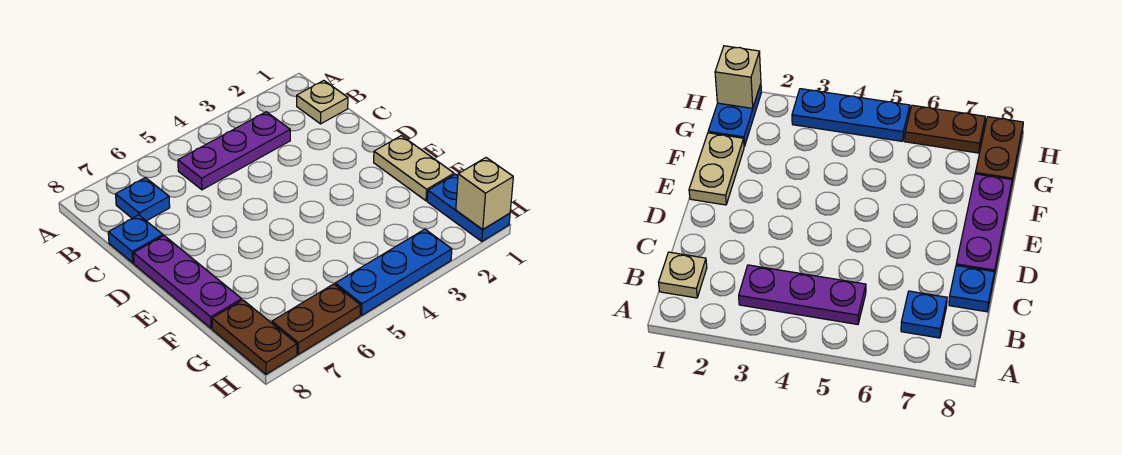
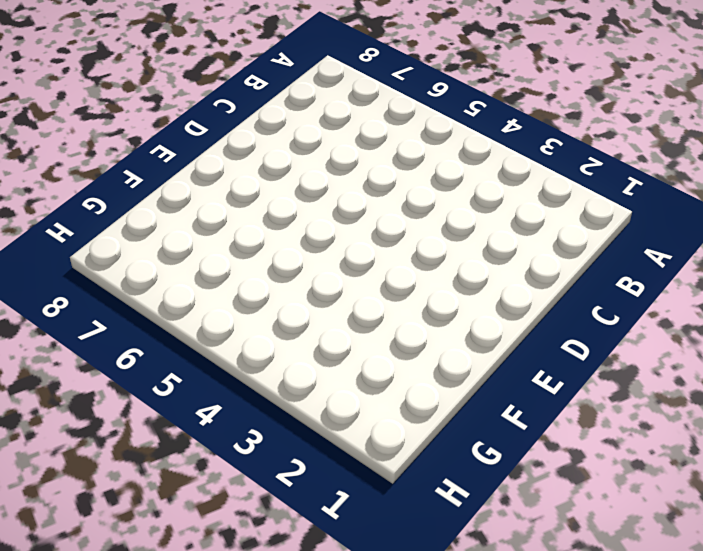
none -> tan plate B1 level 1
none -> purple plate B3:B5 level 1

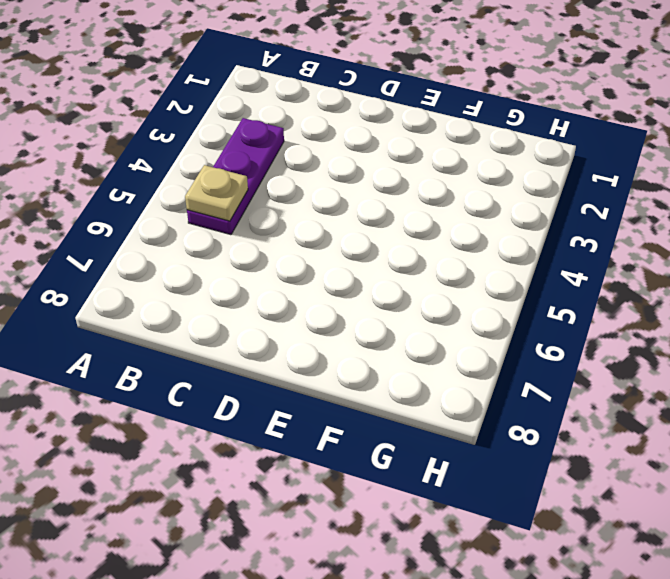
tan plate B5 level 2 -> tan plate B1 level 1
none -> blue plate B7 level 1
none -> blue plate C8 level 1

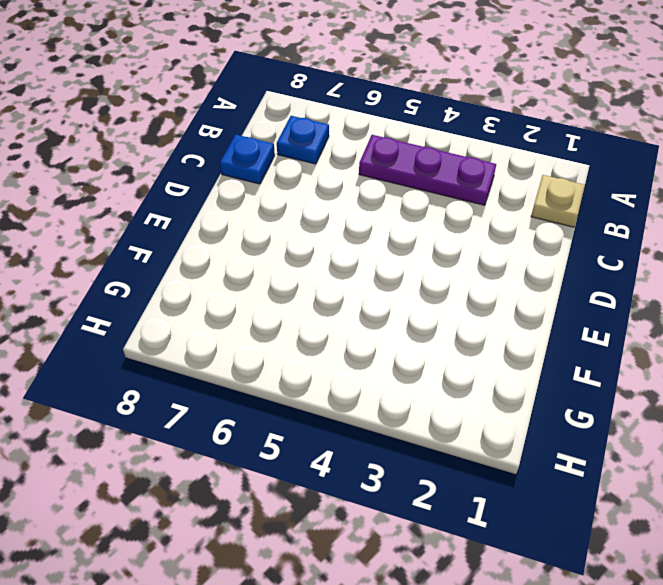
none -> purple plate D8:F8 level 1
none -> tan plate E1:F1 level 1

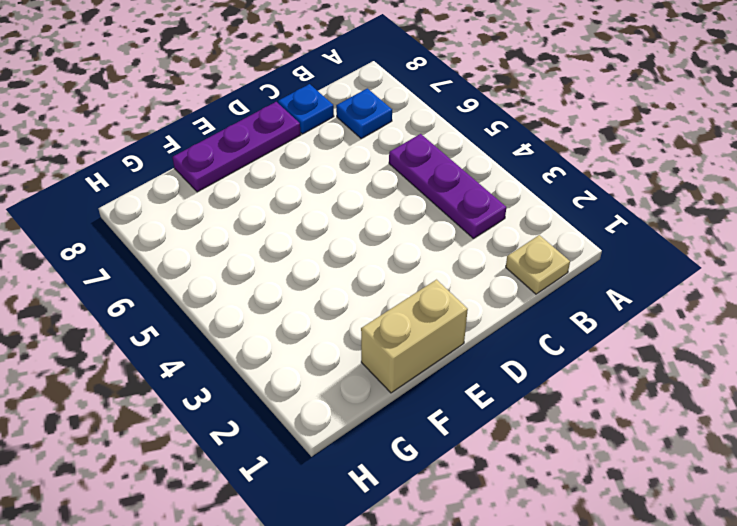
tan brick E1:F1 level 1 -> tan plate E1:F1 level 1
none -> blue plate G1:H1 level 1
none -> brown plate G8:H8 level 1

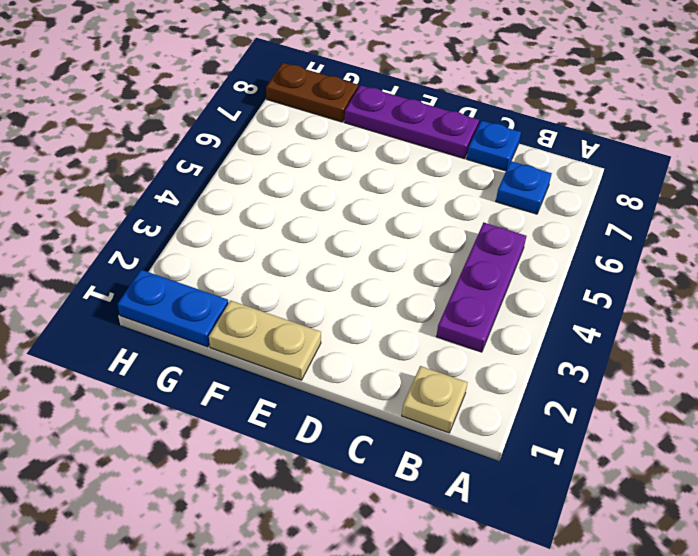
none -> blue plate H3:H5 level 1
none -> brown plate H6:H7 level 1

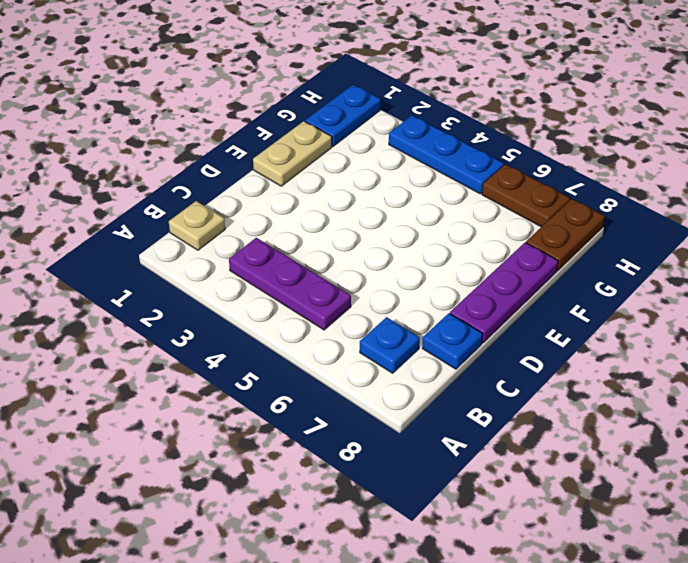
none -> tan brick H1 level 2

